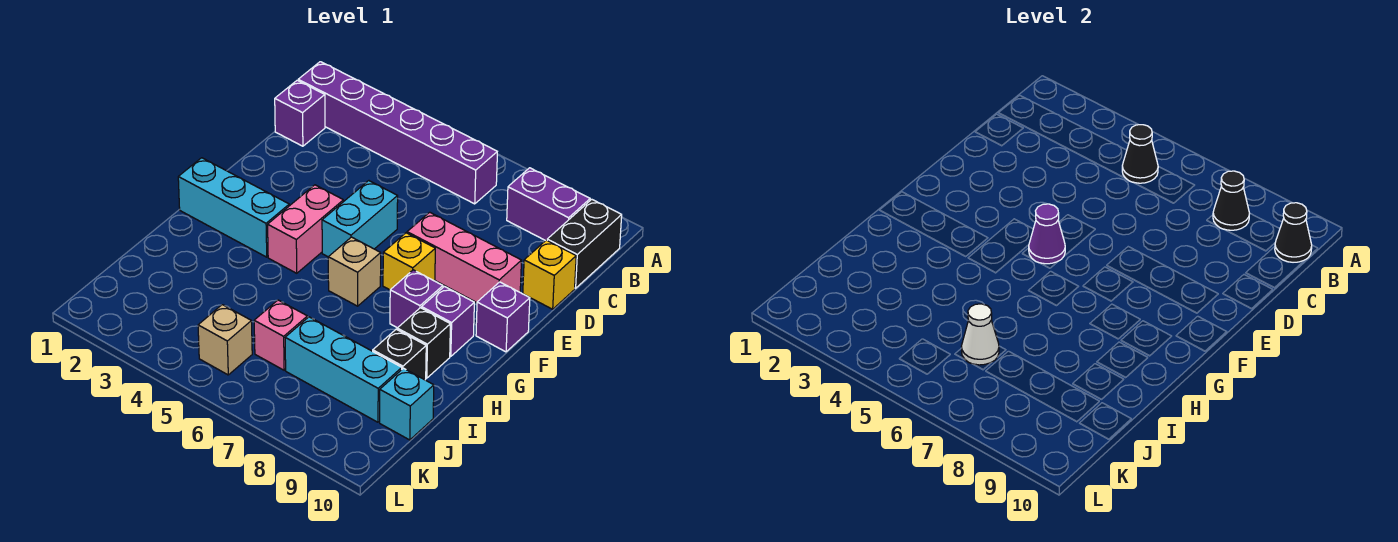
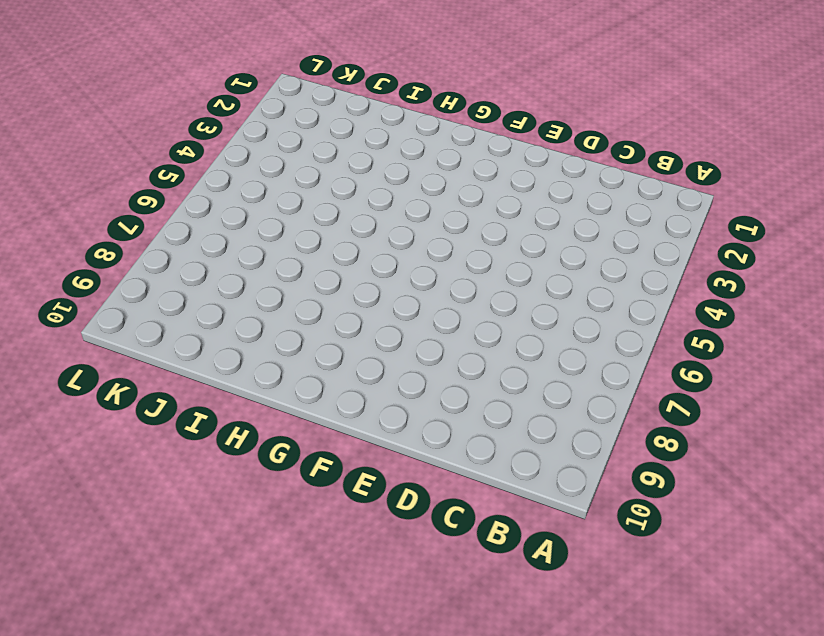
none -> purple brick B1:B6 level 1
none -> purple brick B8:B9 level 1
none -> black brick B10:C10 level 1

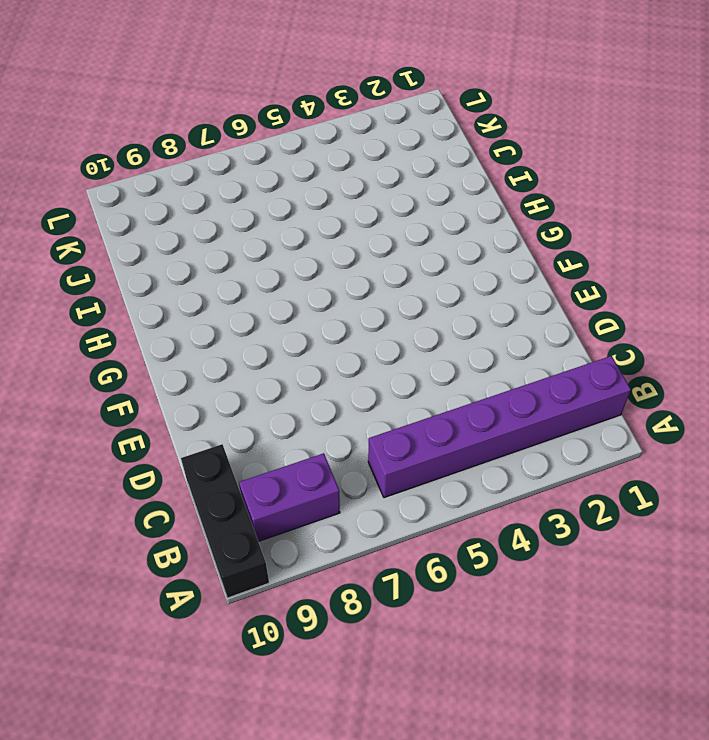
black brick A10:C10 level 1 -> black brick B10:C10 level 1
none -> purple brick C1 level 1
none -> yellow brick D10 level 1
none -> cyan brick E5:F5 level 1

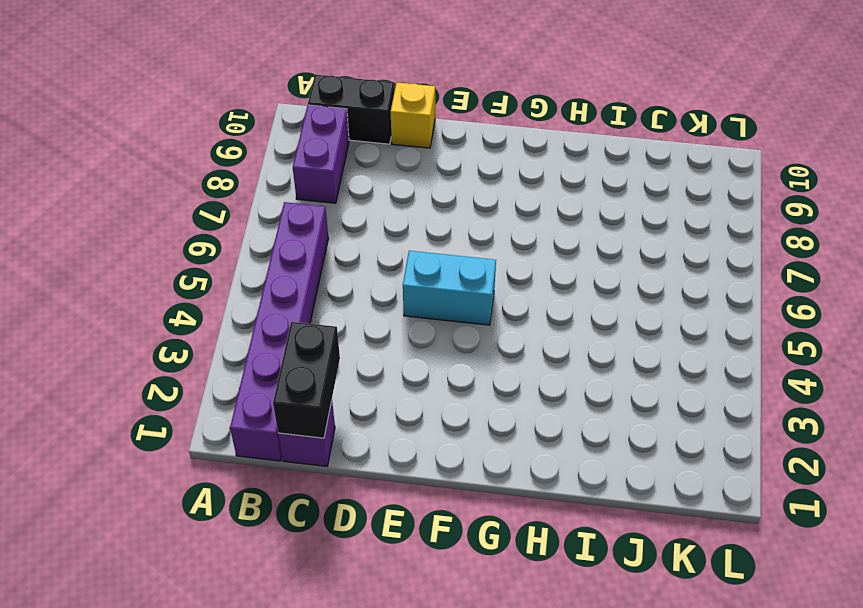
black brick C1:C2 level 2 -> none
none -> pink brick E7:E9 level 1
none -> pink brick F4:G4 level 1
none -> yellow brick F7 level 1

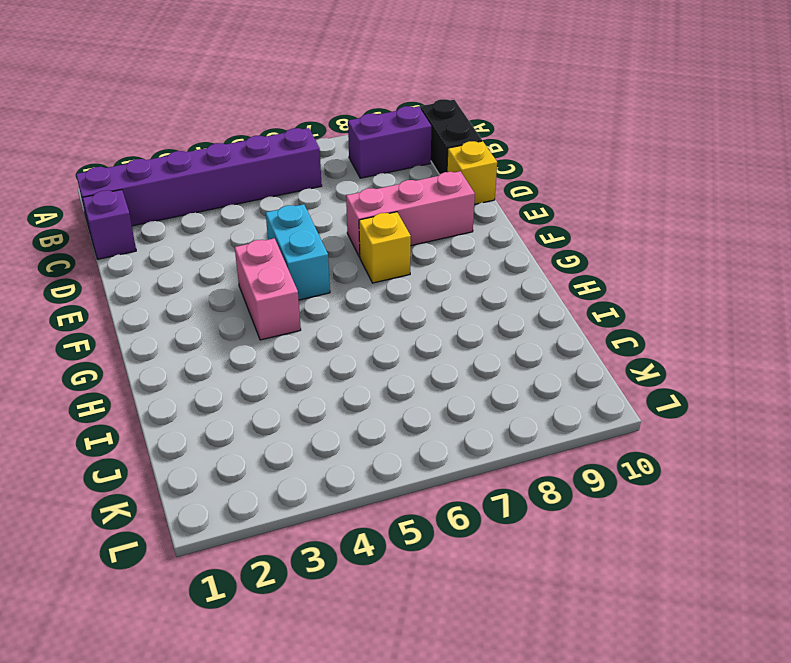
none -> purple brick F10 level 1
none -> cyan brick G1:G3 level 1
none -> tan brick G6 level 1

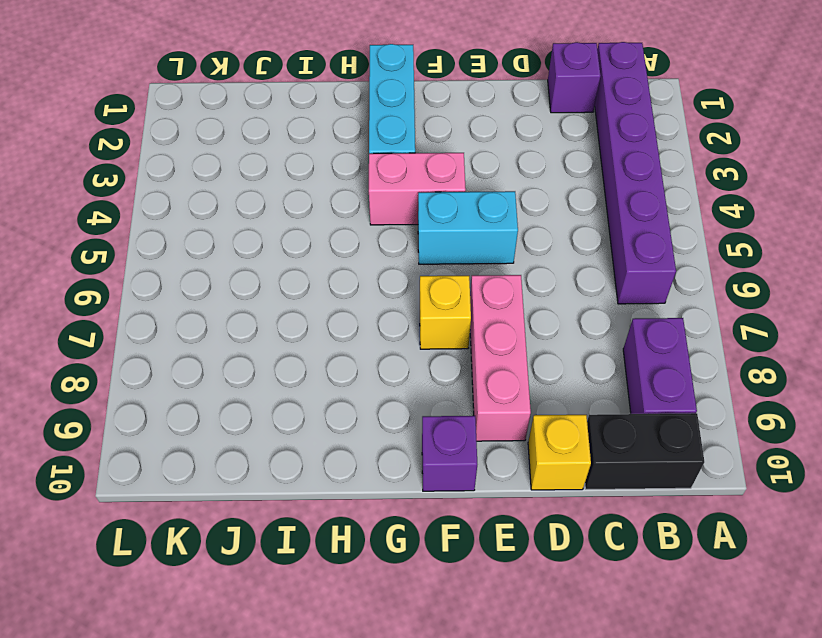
none -> tan brick G6 level 1
none -> purple brick G8 level 1
none -> purple brick G9 level 1

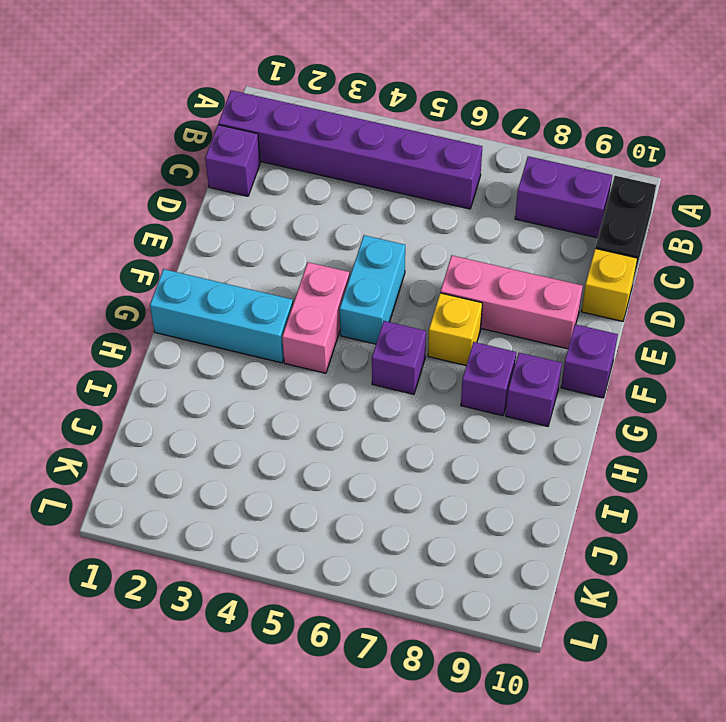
purple brick G6 level 1 -> tan brick G6 level 1
none -> black brick H9 level 1
none -> black brick I9 level 1
none -> pink brick J6 level 1

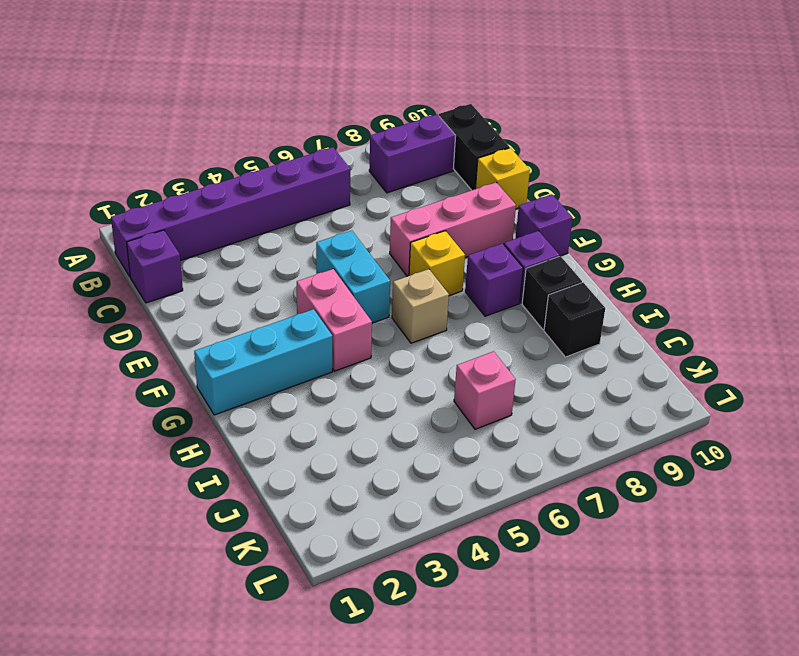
none -> cyan brick J7:J9 level 1
none -> cyan brick J10 level 1
none -> tan brick K5 level 1

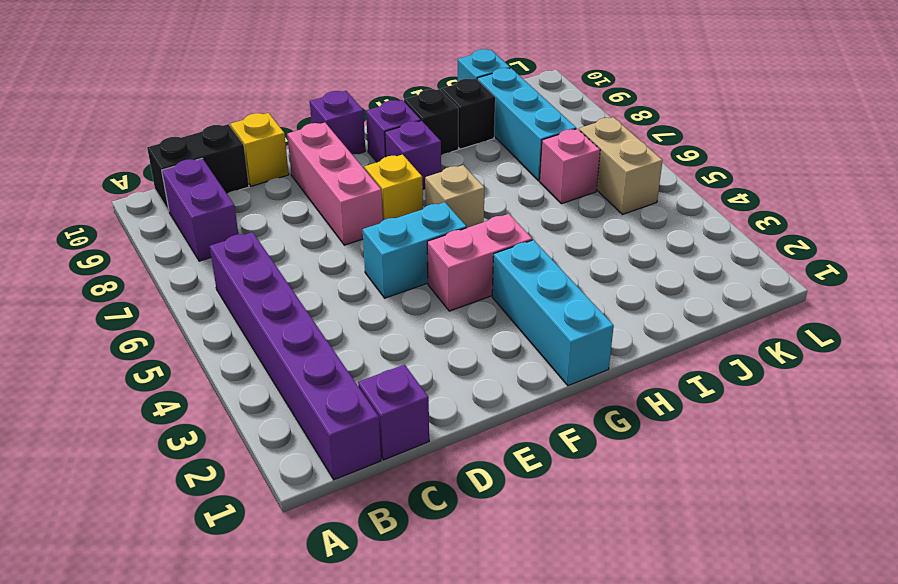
tan brick K5:K6 level 1 -> tan brick K5 level 1
none -> black cone B5 level 2
none -> black cone B8 level 2
none -> black cone B10 level 2

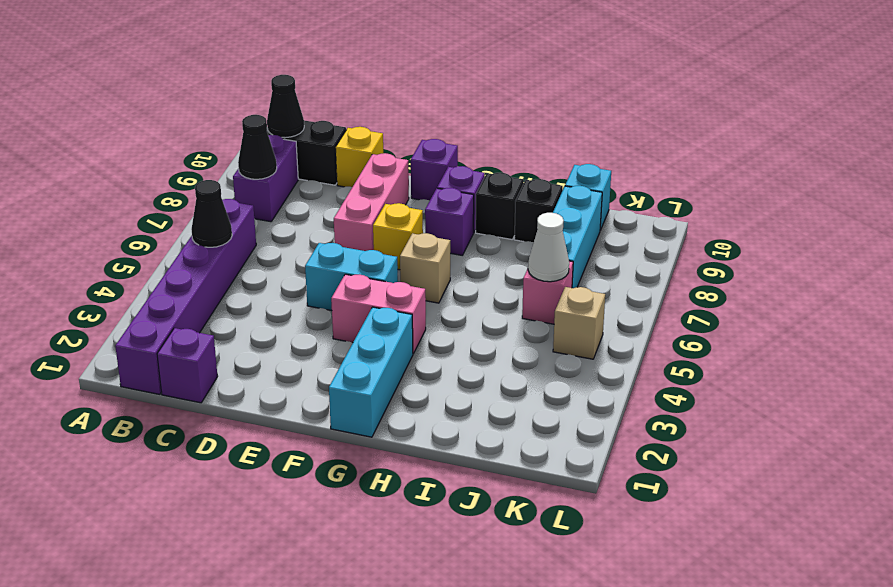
none -> purple cone F5 level 2

